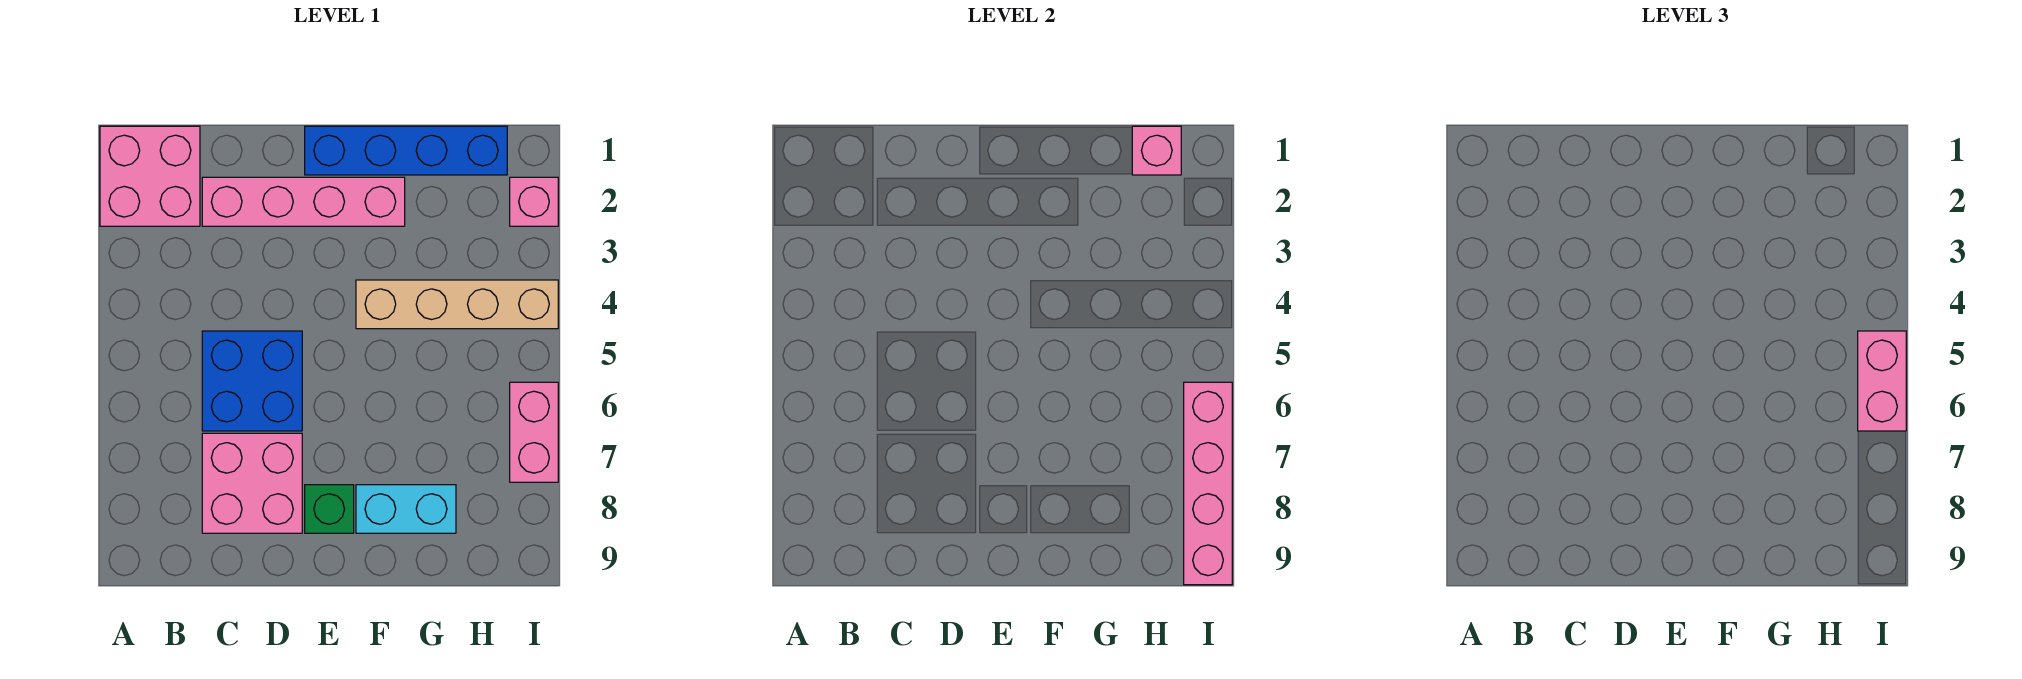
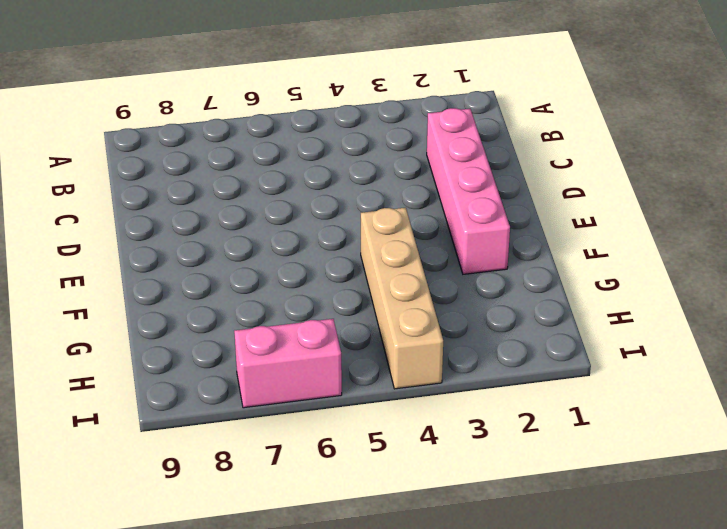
none -> pink brick A1:B2 level 1
none -> blue brick C5:D6 level 1
none -> pink brick C7:D8 level 1

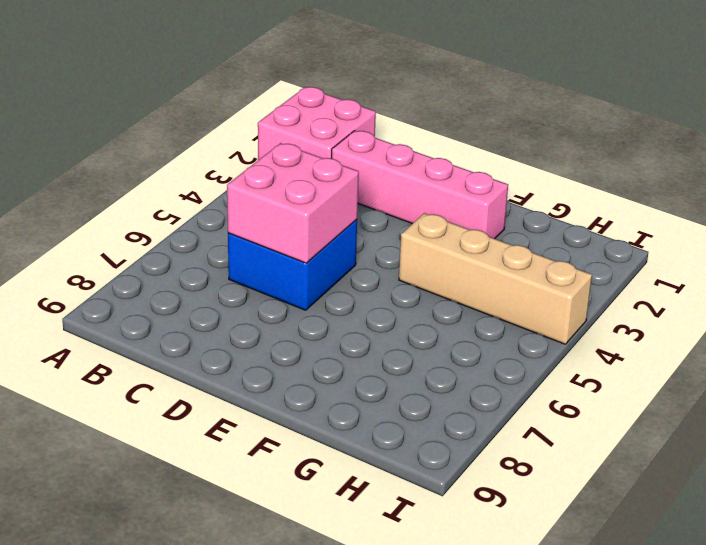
pink brick C5:D6 level 2 -> pink brick C7:D8 level 1
none -> blue brick E1:H1 level 1
none -> green brick E8 level 1
none -> cyan brick F8:G8 level 1

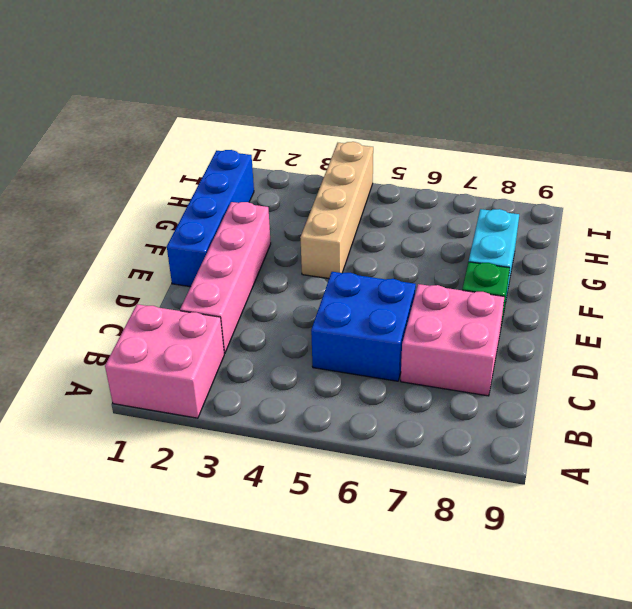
none -> pink brick I2 level 1
none -> pink brick I6:I7 level 1
none -> pink brick H1 level 2

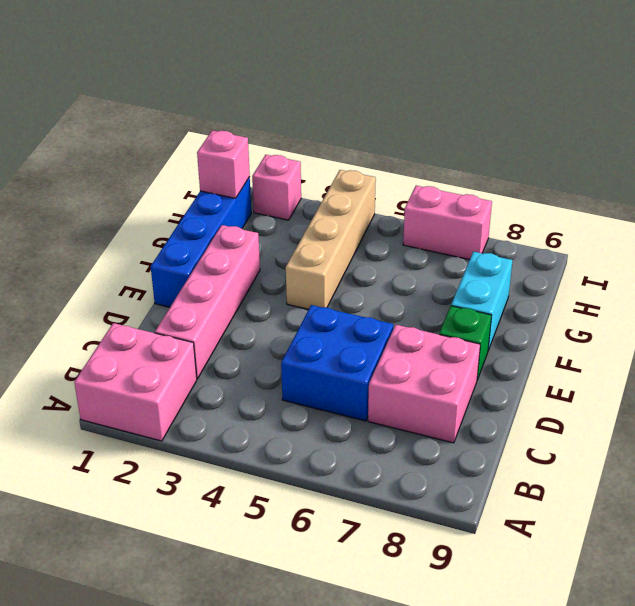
none -> pink brick I6:I9 level 2
none -> pink brick I5:I6 level 3

